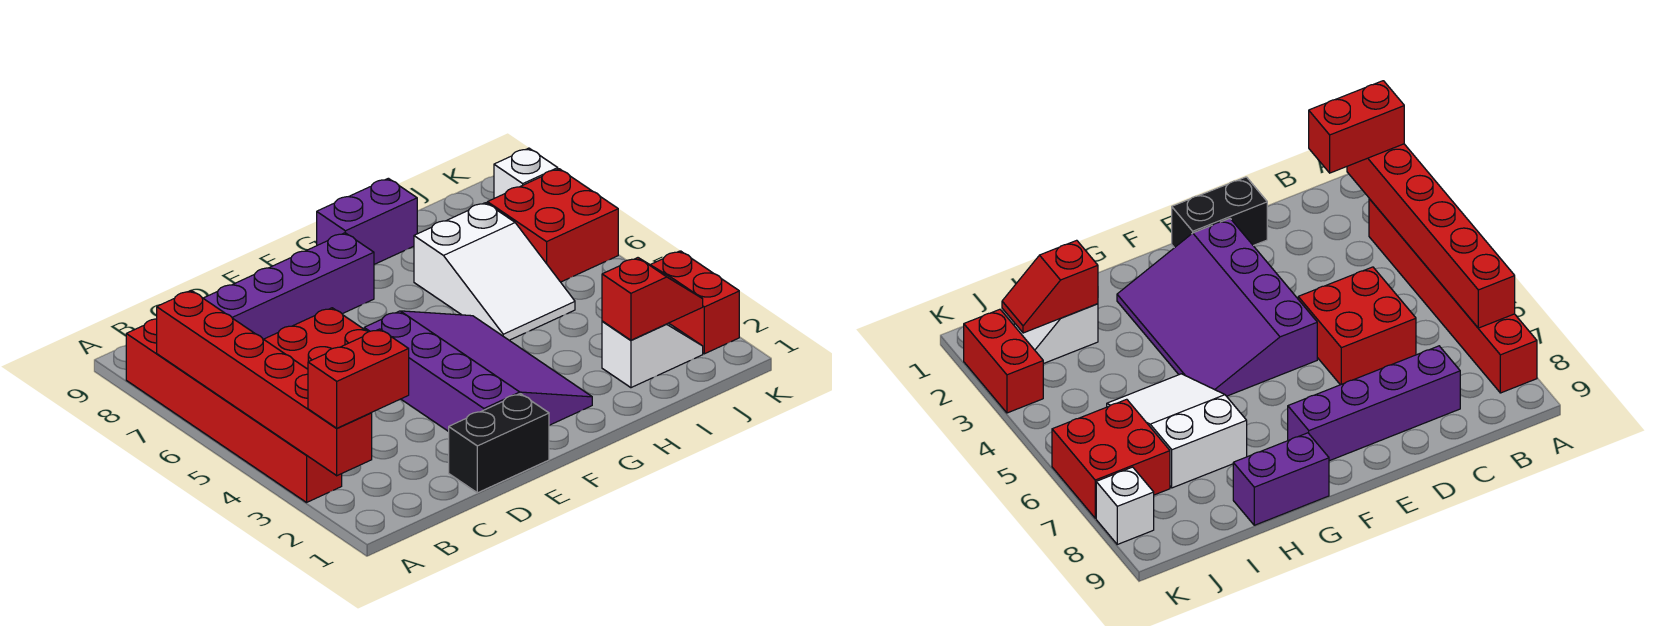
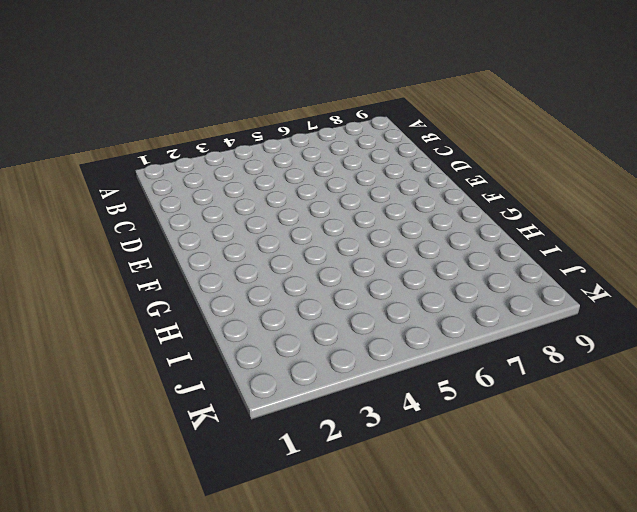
none -> red brick A3:A8 level 1
none -> red brick C5:D6 level 1
none -> purple brick C8:F8 level 1

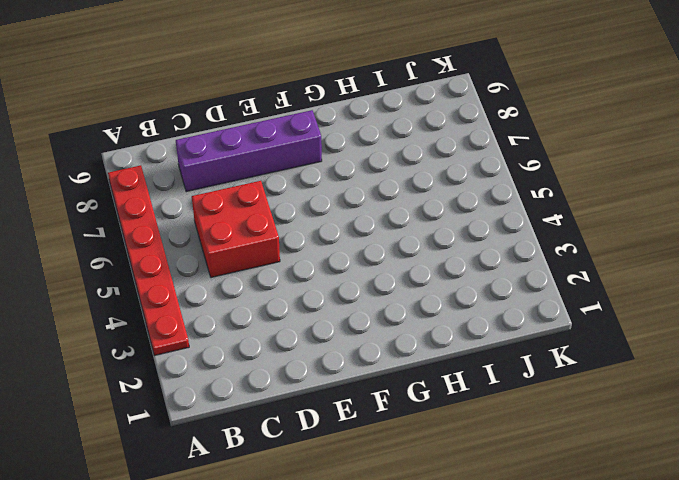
red plate A3:A8 level 1 -> red brick A3:A8 level 1
none -> black brick D1:E1 level 1
none -> purple slope E2:G5 level 1 top E
none -> purple brick G9:H9 level 1

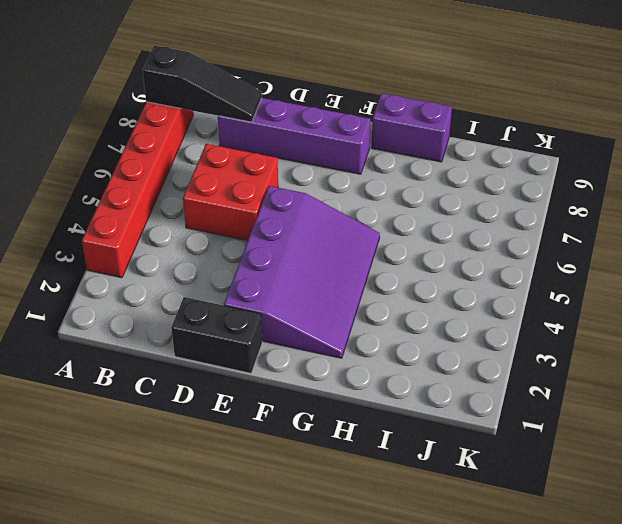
black slope A8:C8 level 2 top A -> none
none -> white slope H5:I7 level 1 top 7
none -> white slope I2:J2 level 1 top I
none -> red brick J6:K7 level 1

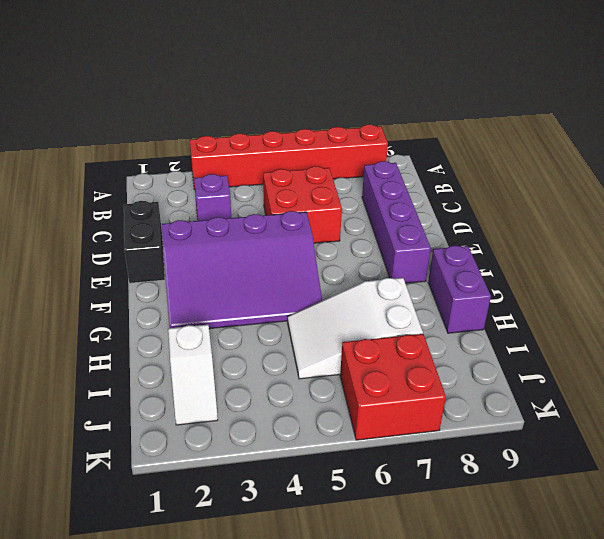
purple brick C3 level 1 -> none
none -> red brick K2:K3 level 1
none -> white brick K8 level 1
none -> red brick A2:A7 level 2

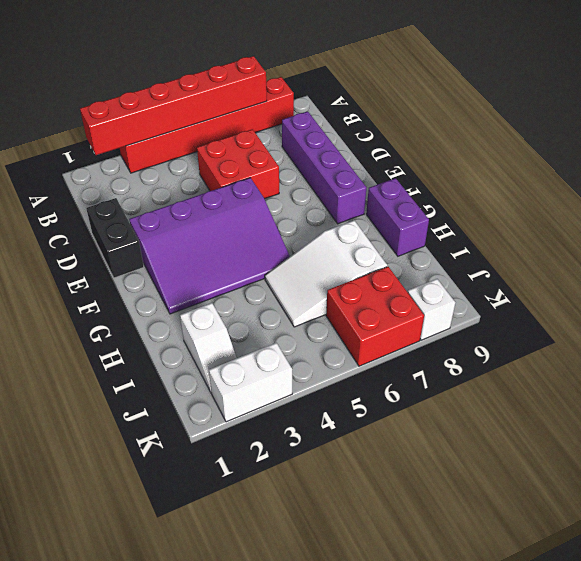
white brick K2:K3 level 1 -> red brick K2:K3 level 1
none -> red slope I2:J2 level 2 top I
none -> red brick A2:B2 level 3

